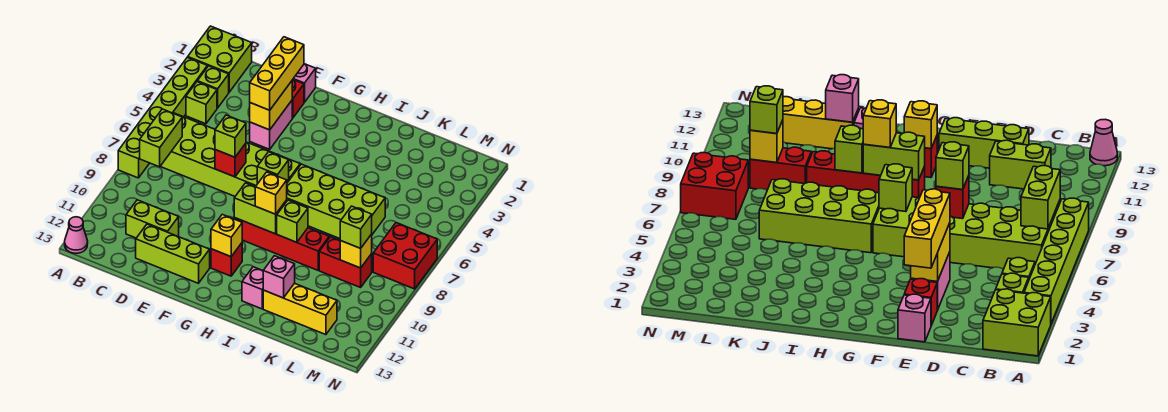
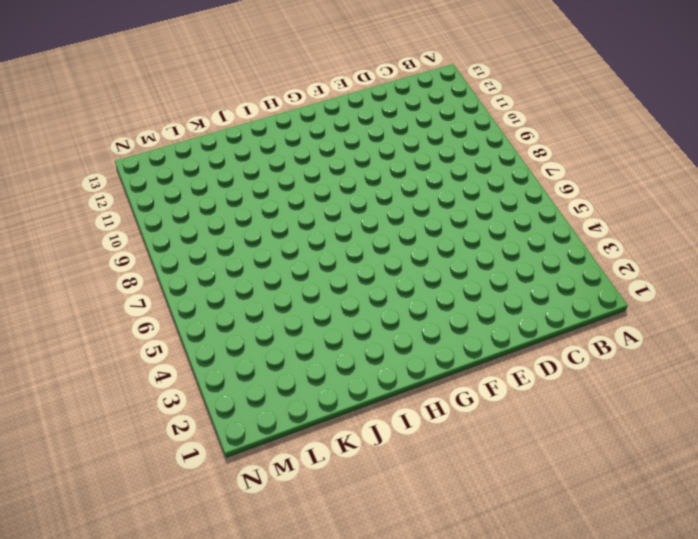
none -> lime brick A1:B2 level 1
none -> lime brick A3:A8 level 1
none -> pink cone A13 level 1
none -> lime brick B3 level 1

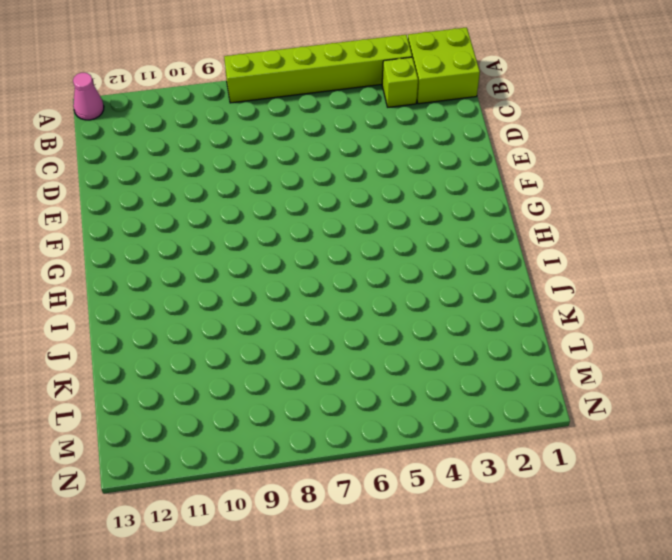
none -> lime brick B4 level 1
none -> lime brick B6:G7 level 1
none -> lime brick C11:D11 level 1
none -> lime brick D12:F12 level 1

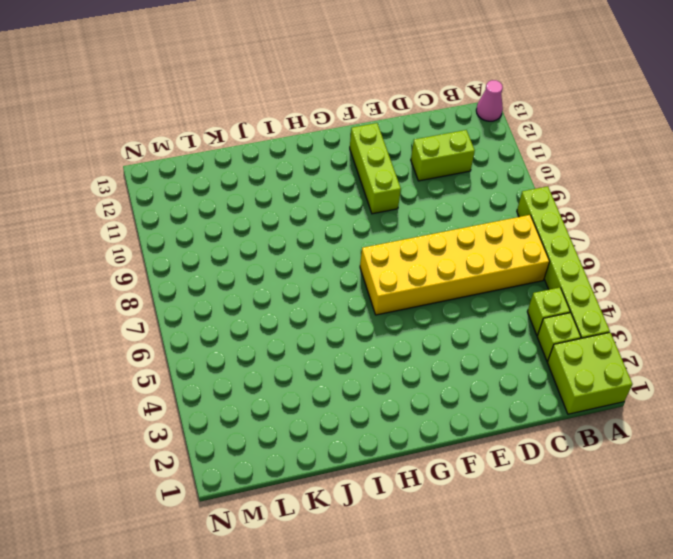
yellow brick B6:G7 level 1 -> lime brick B6:G7 level 1
lime brick F10:F12 level 1 -> lime brick D12:F12 level 1
none -> pink brick E1 level 1
none -> red brick E2 level 1
none -> pink brick E3:E4 level 1
none -> red brick G9:J9 level 1

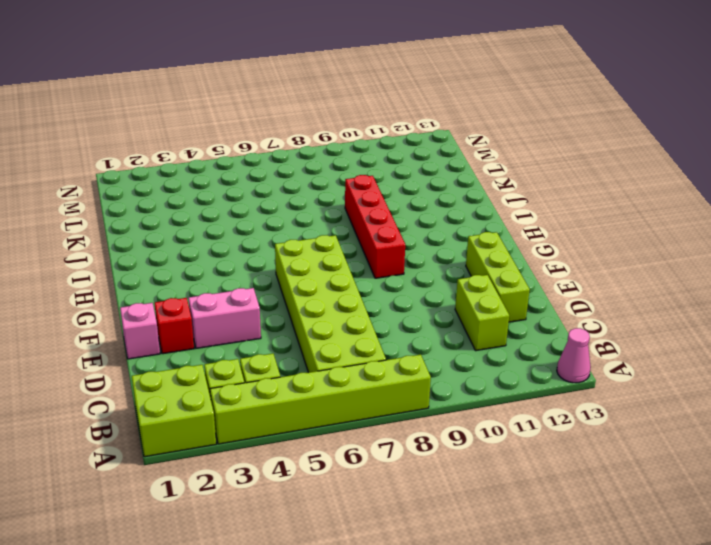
none -> red brick G11 level 1
none -> lime brick H6:K7 level 1
none -> pink brick I12 level 1
none -> yellow brick J12:L12 level 1

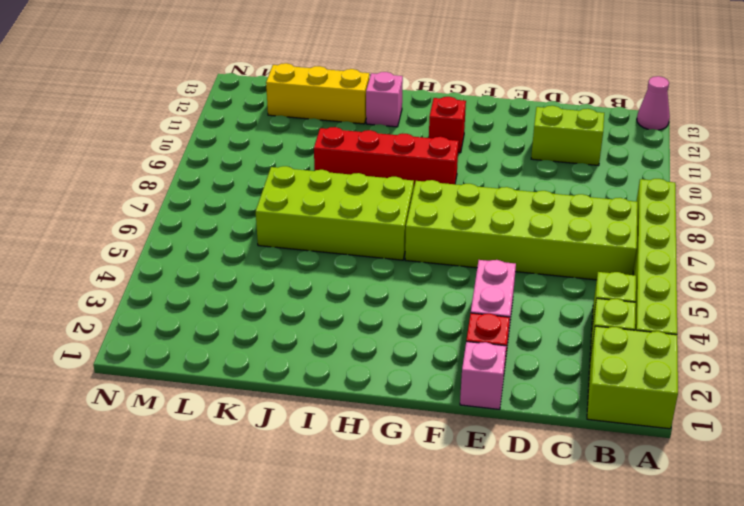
none -> lime brick D12:F12 level 1
none -> red brick K9:L9 level 1
none -> red brick M7:N8 level 1
none -> lime brick B7:B8 level 2

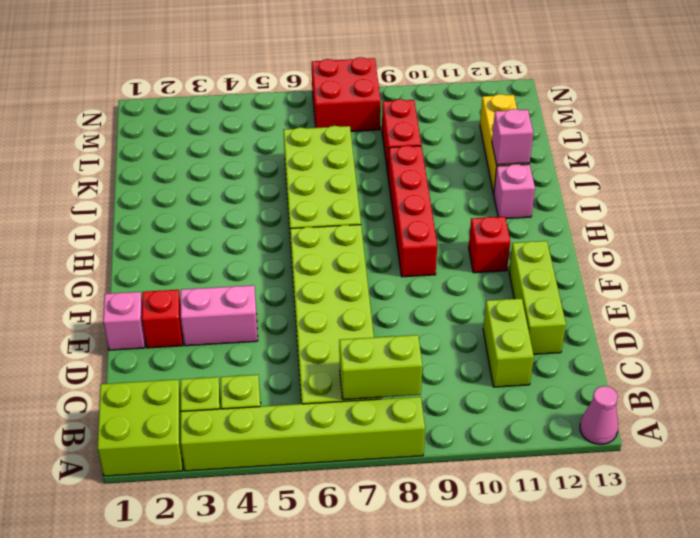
none -> yellow brick E3:E4 level 2
none -> red brick E7 level 2
none -> lime brick G7 level 2
none -> lime brick G9:H9 level 2

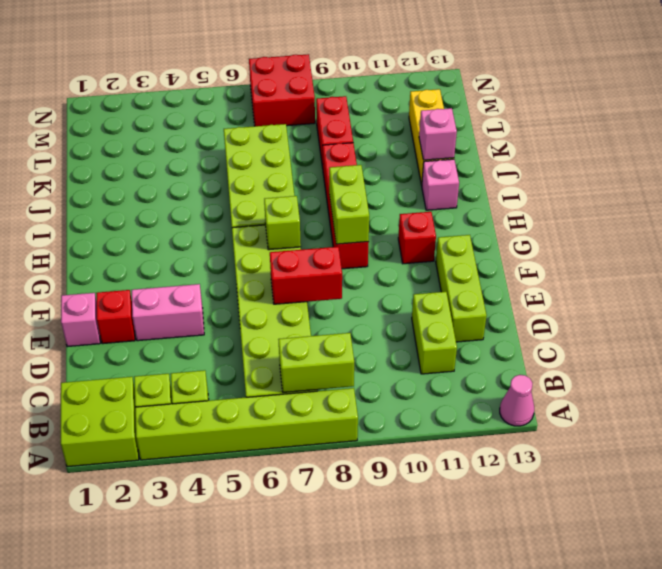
red brick E7:E8 level 2 -> red brick E7 level 2
none -> yellow brick E3:E4 level 2
none -> yellow brick G11 level 2
none -> lime brick I9 level 2
none -> yellow brick L9 level 2

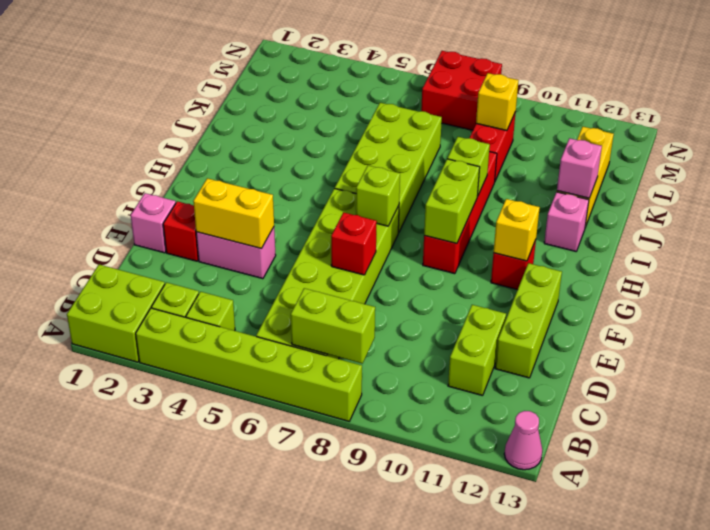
none -> yellow brick E2:E4 level 3
none -> lime brick E7 level 3
none -> yellow brick H9 level 3
none -> lime brick L9 level 3

